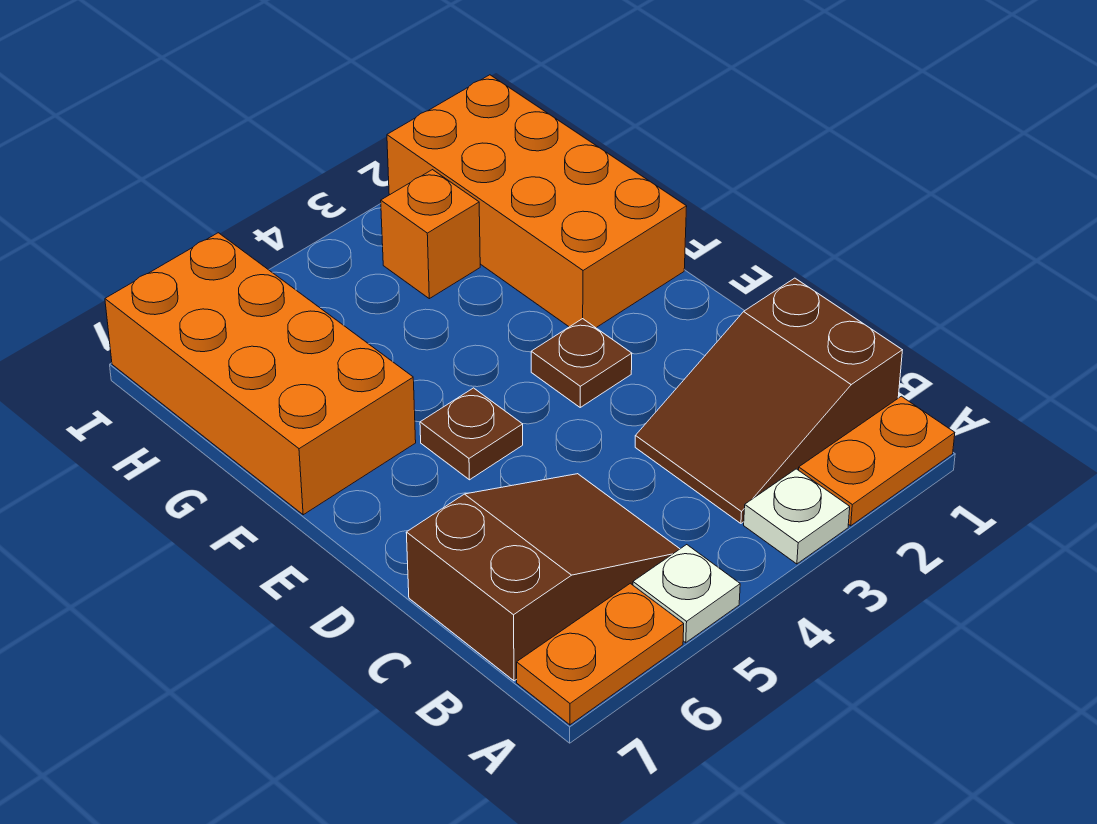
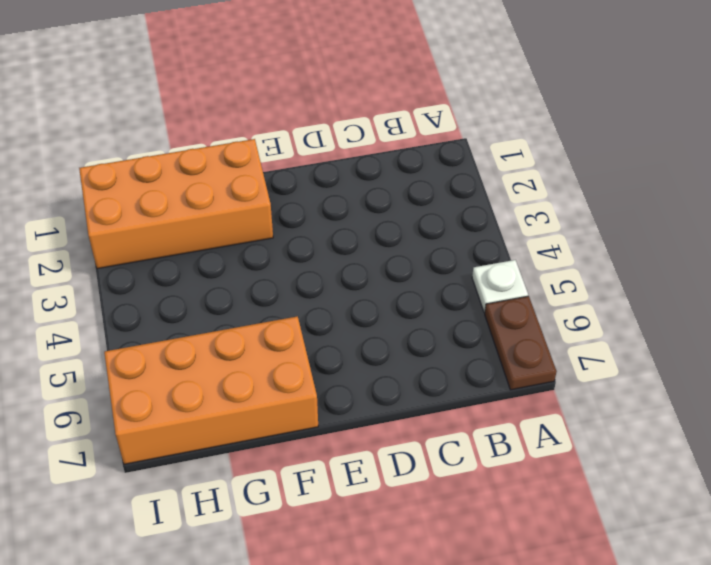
brown plate A6:A7 level 1 -> orange plate A6:A7 level 1
none -> orange plate A1:A2 level 1
none -> white plate A3 level 1

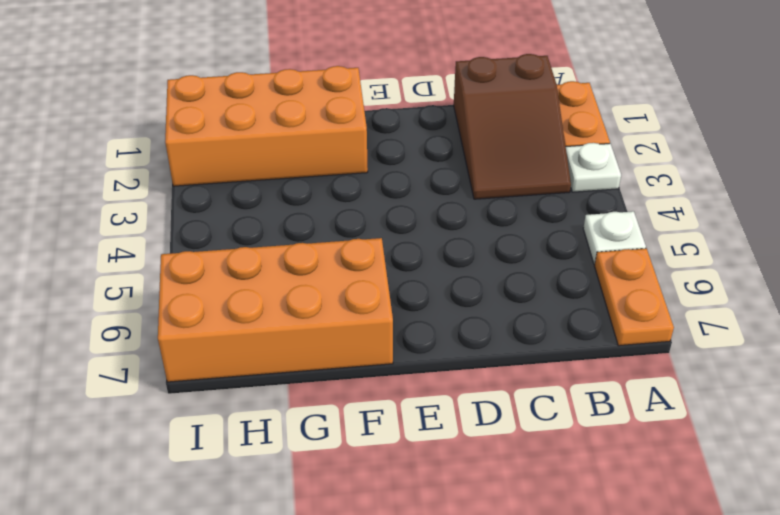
none -> brown slope B5:C7 level 1 top 7
none -> brown plate E3 level 1

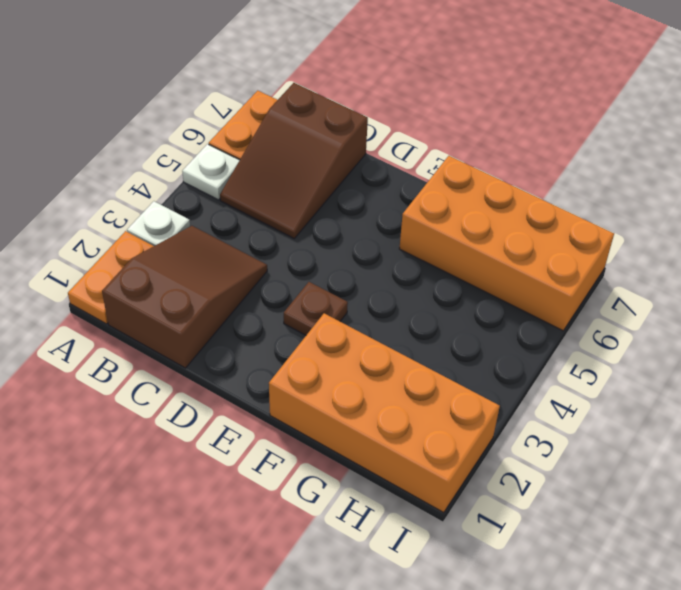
none -> brown plate E5 level 1
none -> orange brick H3 level 1

